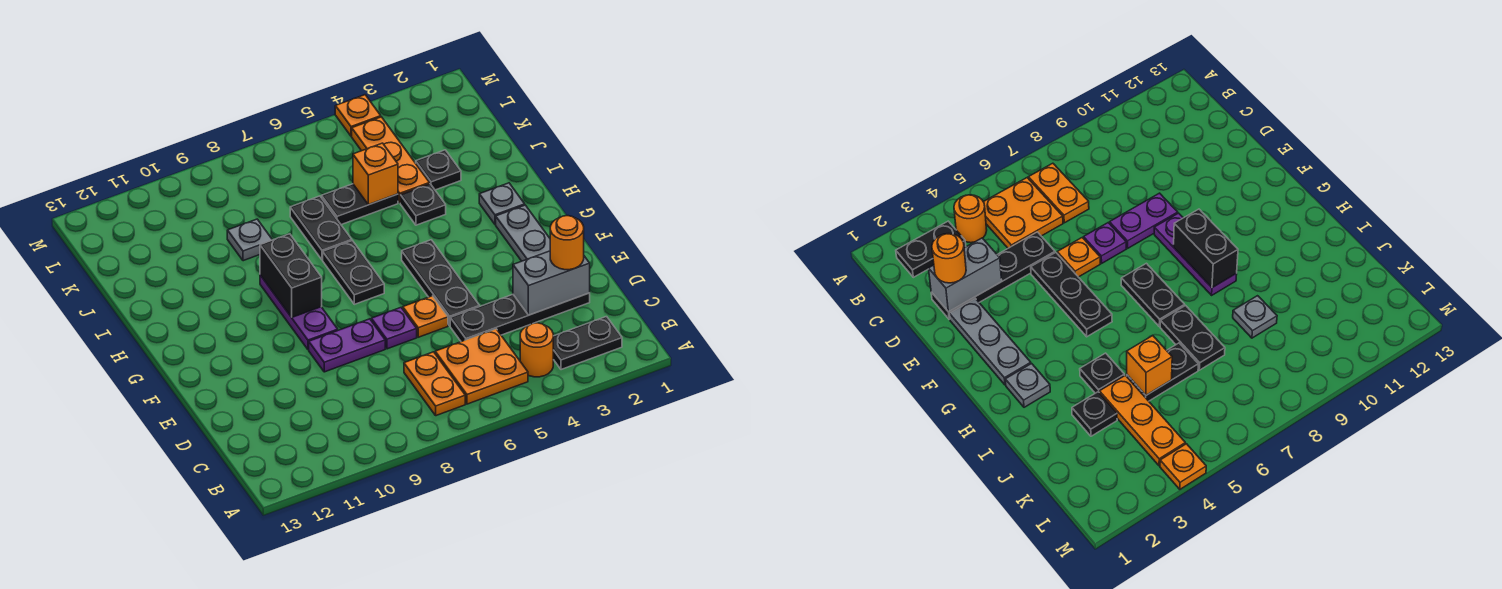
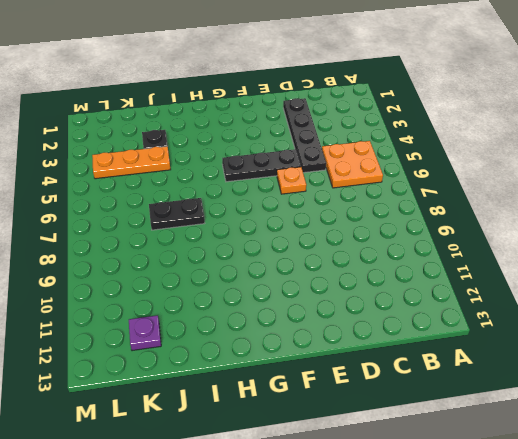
purple plate K12 level 1 -> purple plate E7 level 1
none -> black plate B2:B3 level 1
none -> orange round brick B4 level 1
none -> orange plate B7:C7 level 1

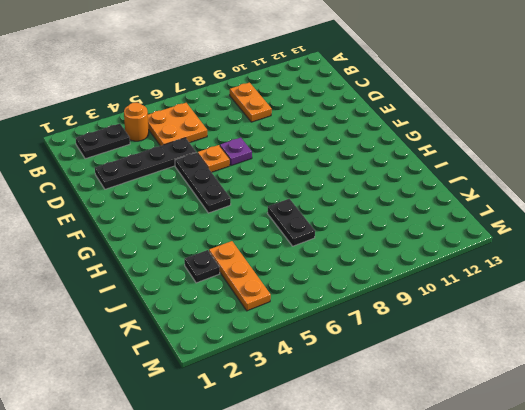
orange plate B9:C9 level 1 -> orange plate B7:C7 level 1
none -> grey plate E2:G2 level 1
none -> purple plate E8:E9 level 1
none -> purple plate F9:H9 level 1

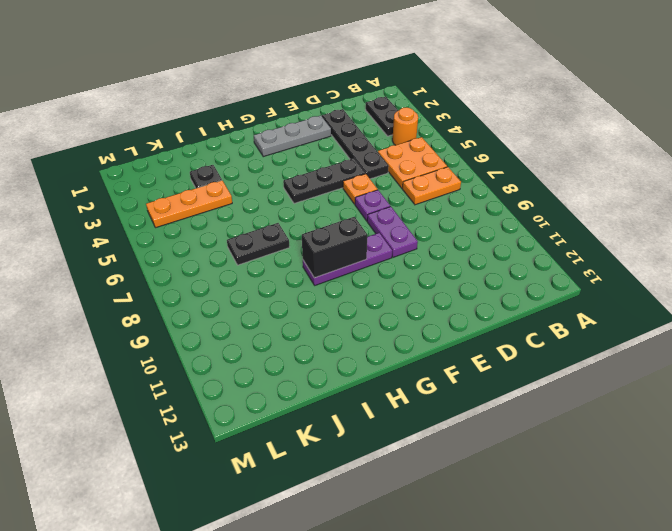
none -> black plate G7:H7 level 1
none -> grey plate H2 level 1
none -> black plate I4 level 1

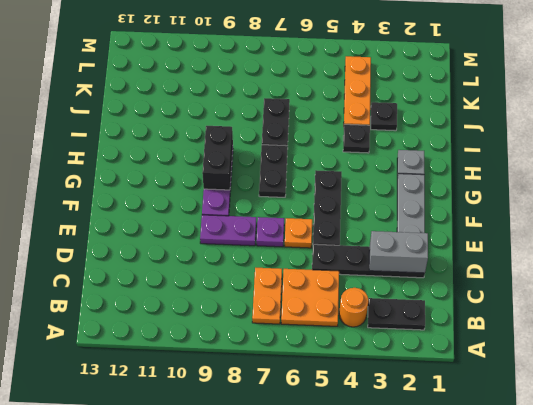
none -> black plate J5:J6 level 1
none -> grey plate J9 level 1
none -> orange plate M4 level 1

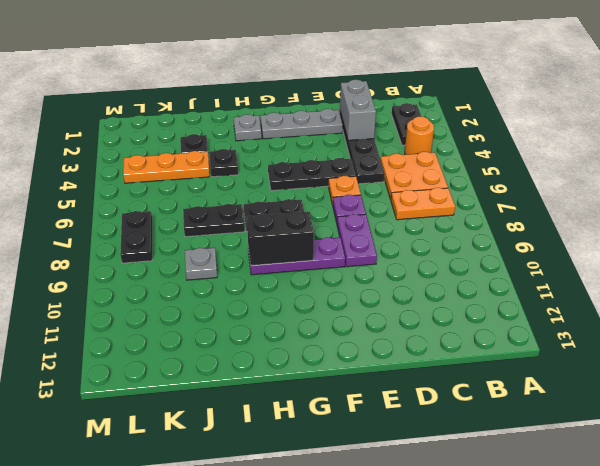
black plate L7:L8 level 1 -> black plate J5:J6 level 1
none -> orange plate M4 level 1
none -> orange brick J5 level 2
none -> orange round brick D2 level 3

